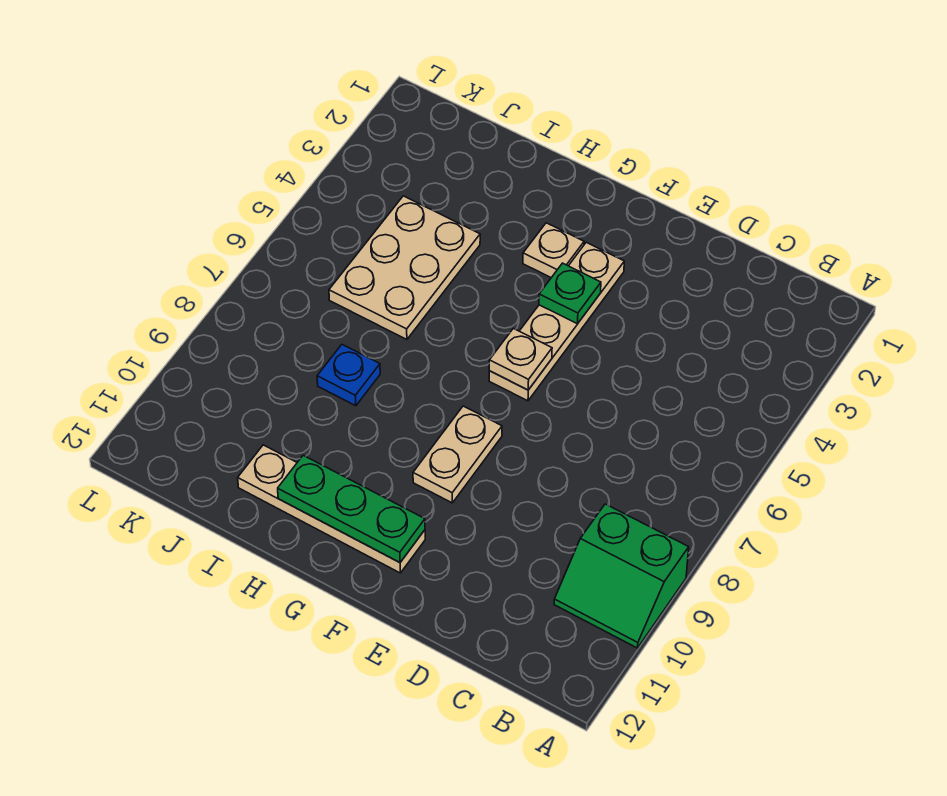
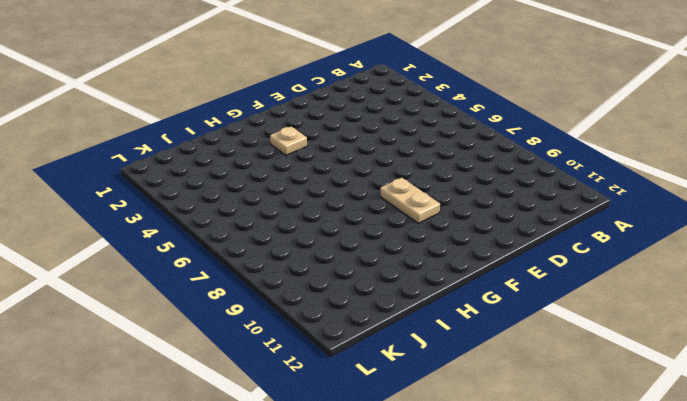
none -> green slope A9:B10 level 1 top 9
none -> tan plate F3:F6 level 1

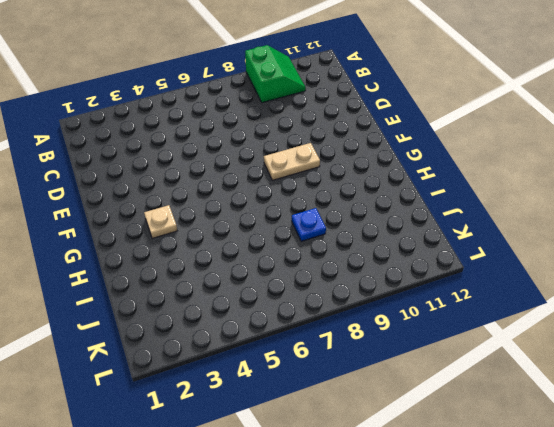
none -> tan plate F3:F6 level 1
none -> tan plate F11:I11 level 1

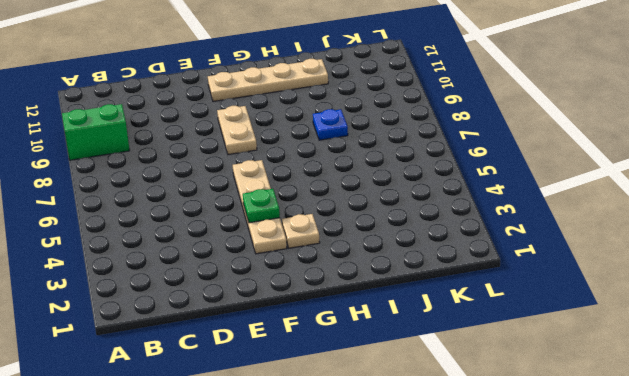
none -> tan plate I4:J6 level 1
none -> tan plate F6 level 2

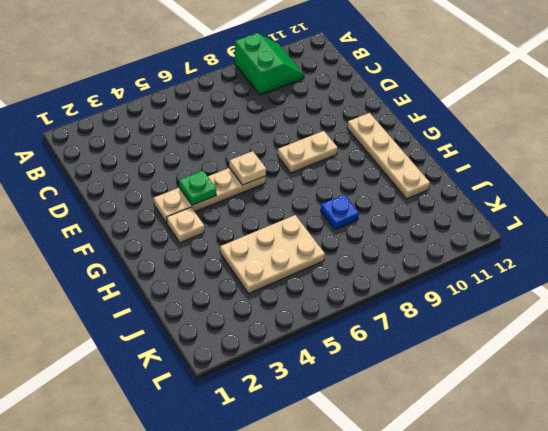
none -> green plate F11:H11 level 2

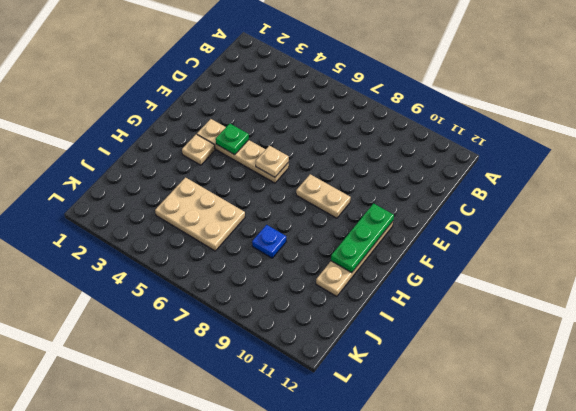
none -> green slope A9:B10 level 1 top 9

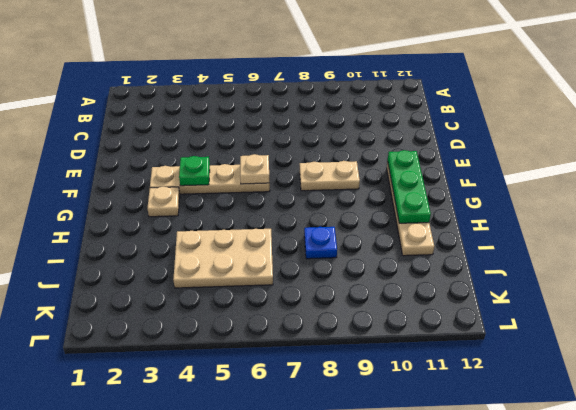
none -> green slope A9:B10 level 1 top 9

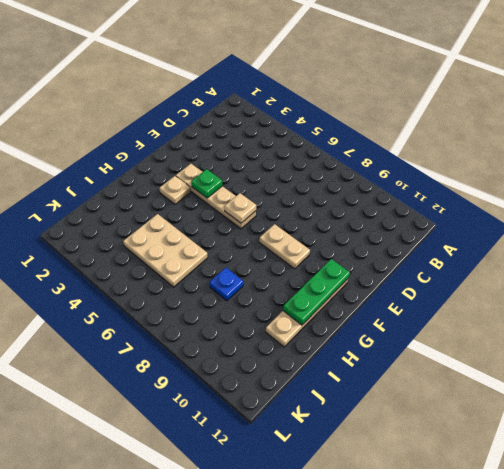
none -> green slope A9:B10 level 1 top 9

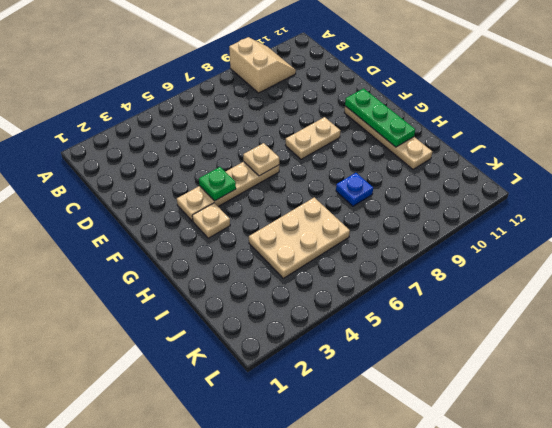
tan slope A9:B10 level 1 top 9 -> green slope A9:B10 level 1 top 9

